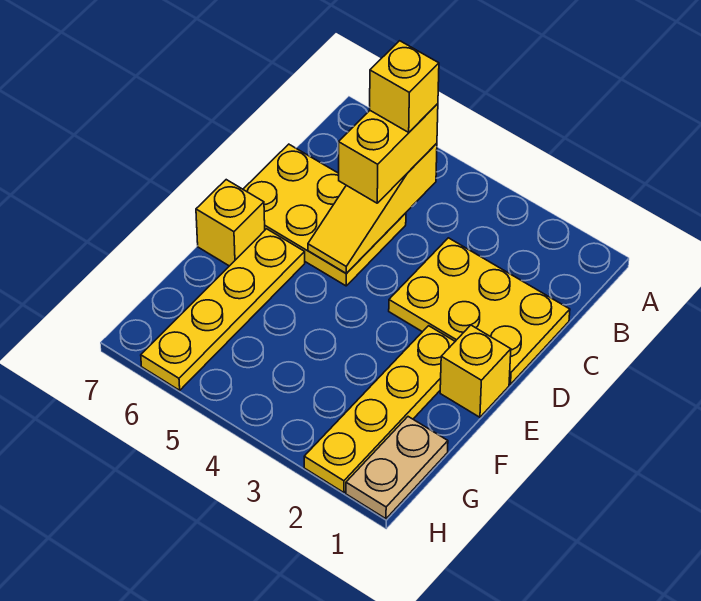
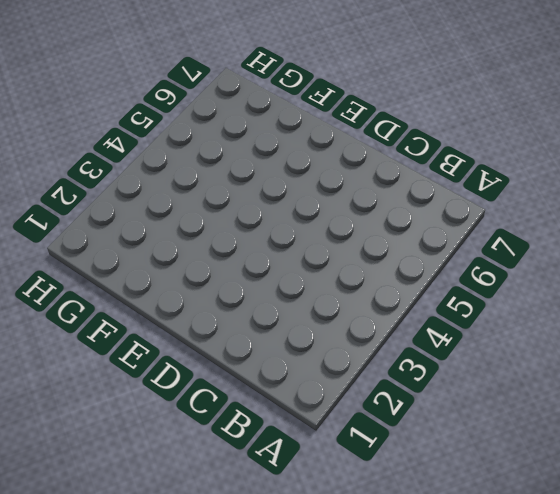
none -> yellow plate C1:D3 level 1
none -> yellow plate C5:D7 level 1

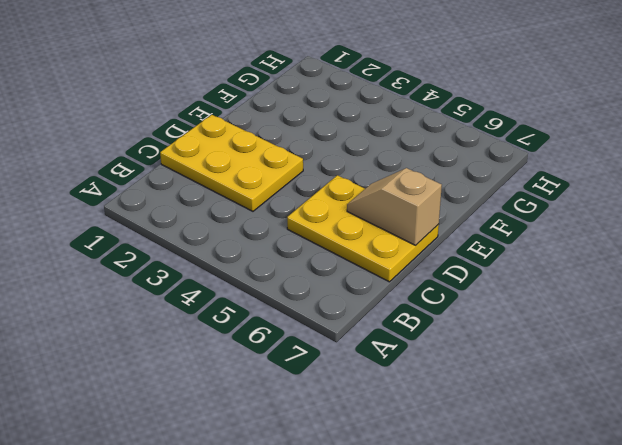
tan slope D6:D7 level 2 top 7 -> none
none -> yellow brick E1 level 1
none -> yellow plate E2:H2 level 1

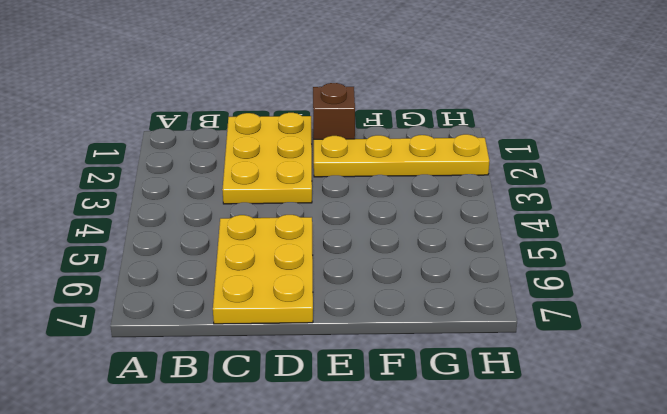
brown brick E1 level 1 -> yellow brick E1 level 1
none -> yellow plate E6:H6 level 1
none -> yellow brick E7 level 1

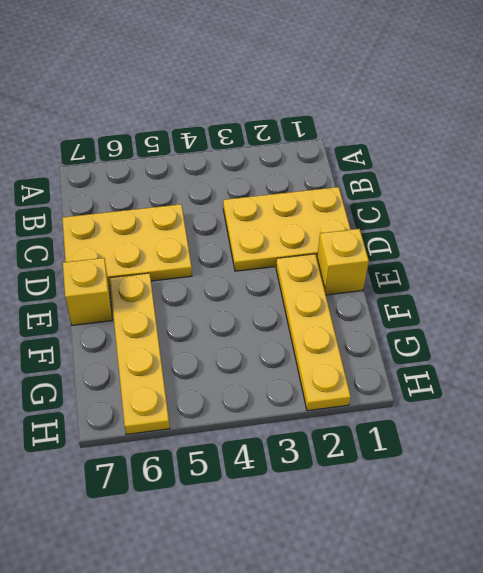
none -> tan plate G1:H1 level 1
none -> yellow slope B5:D5 level 2 top B

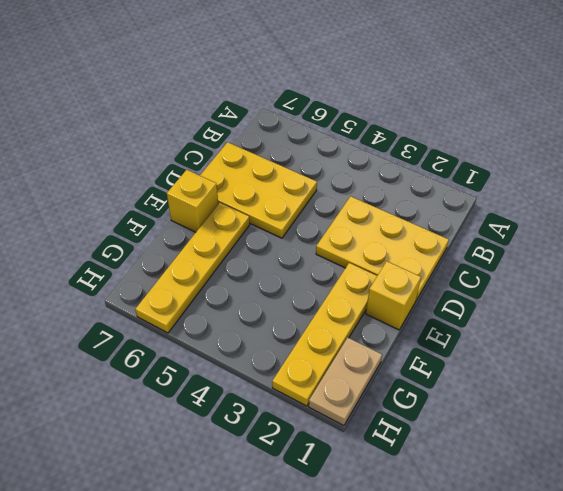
none -> yellow slope B5:D5 level 2 top B
none -> yellow brick B5:C5 level 3

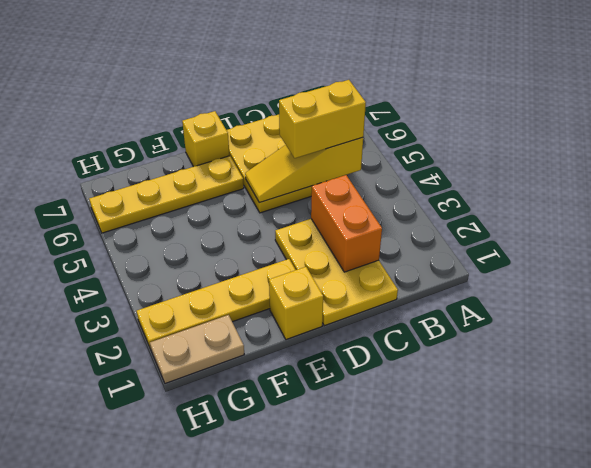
orange brick C2:C3 level 2 -> none
none -> yellow brick B5 level 4

